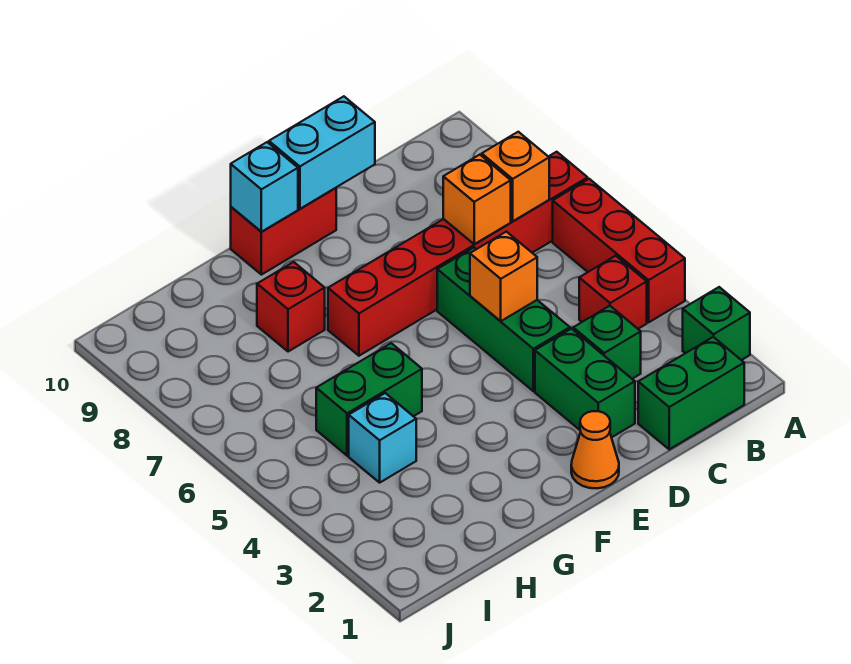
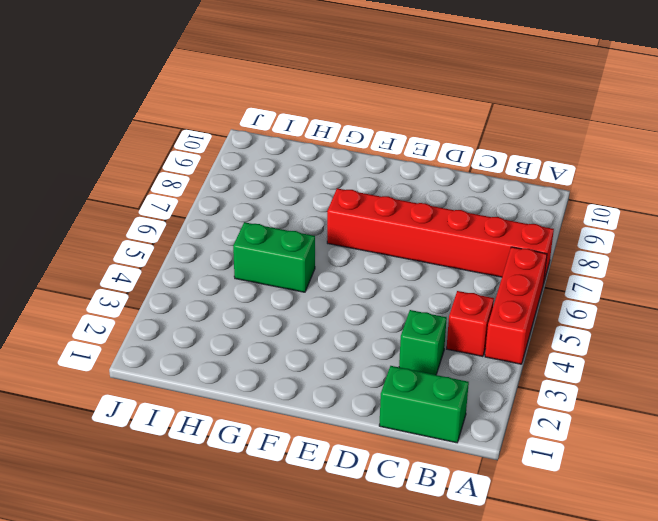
none -> green brick A2 level 1
none -> green brick D2:D3 level 1
none -> green brick D4:D6 level 1

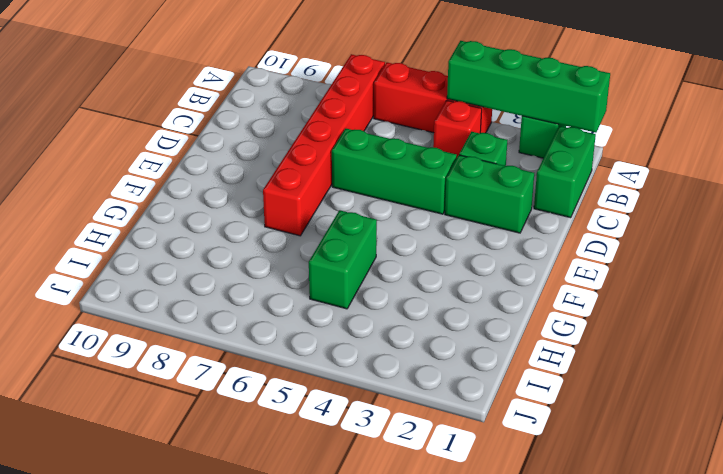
green brick A1:A4 level 2 -> none
none -> orange cone E1 level 1
none -> red brick E10:F10 level 1
none -> red brick G8 level 1

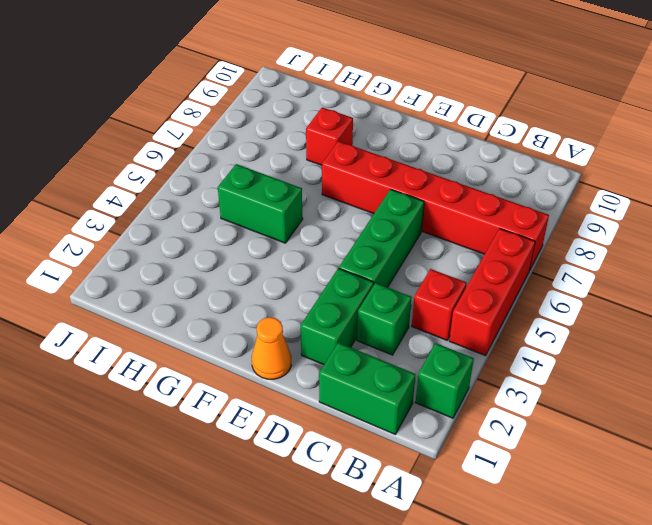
none -> red brick E10:F10 level 1
none -> cyan brick H4 level 1
none -> orange brick B7 level 2

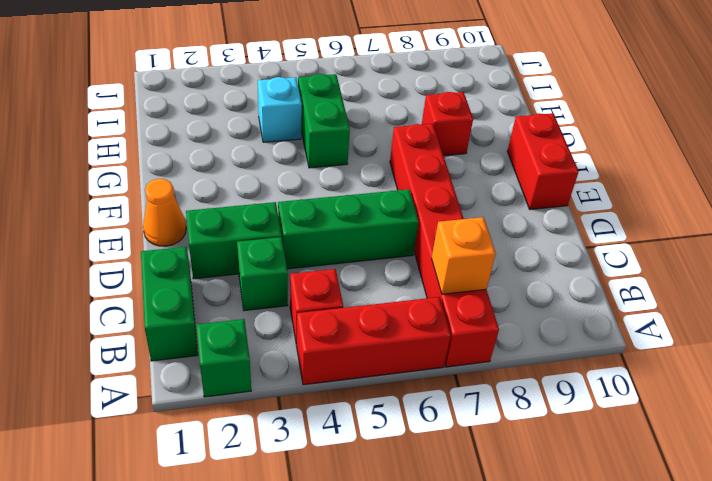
none -> orange brick C7 level 2
none -> orange brick D5 level 2
none -> cyan brick D10:E10 level 2

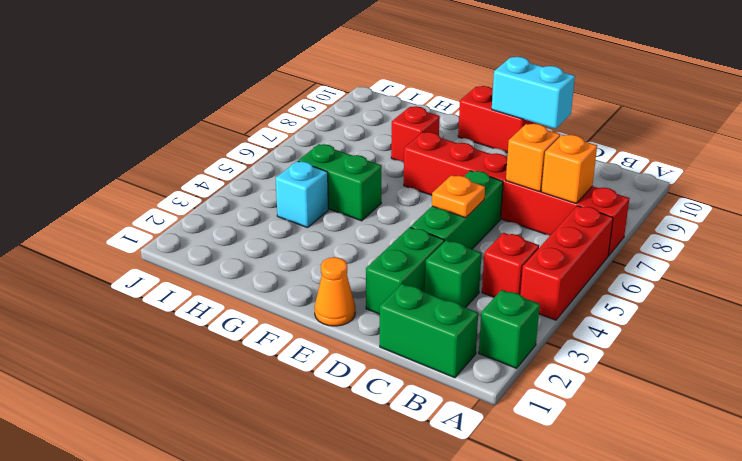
orange plate D5 level 2 -> orange brick D5 level 2
none -> cyan brick F10 level 2

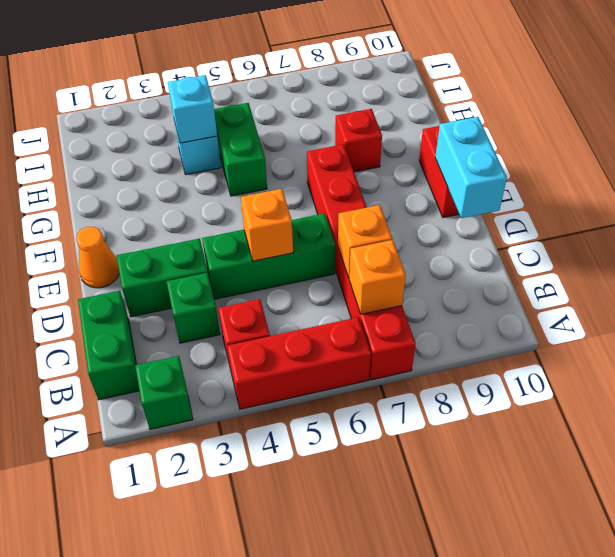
cyan brick H4 level 2 -> cyan brick F10 level 2

